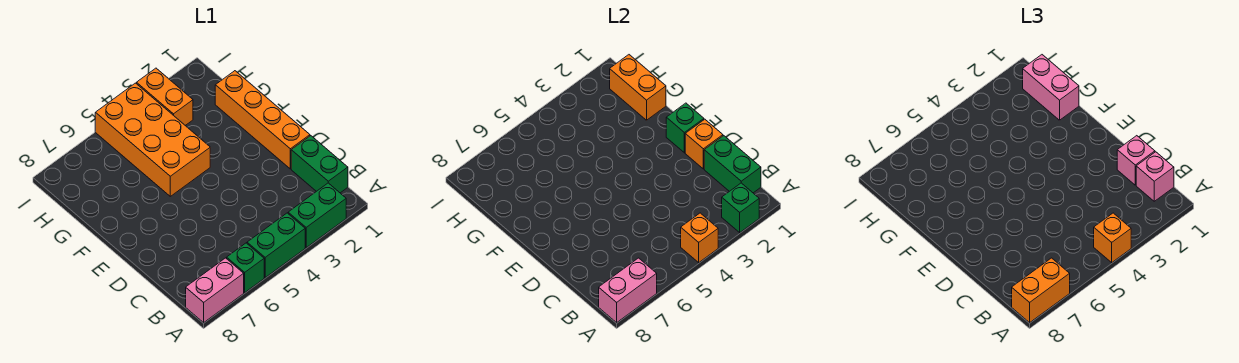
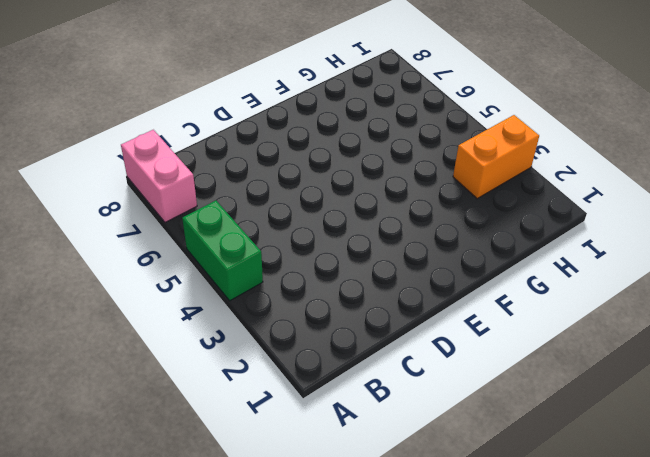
none -> green brick A2:A3 level 1
none -> green brick A6 level 1
none -> green brick B1:C1 level 1

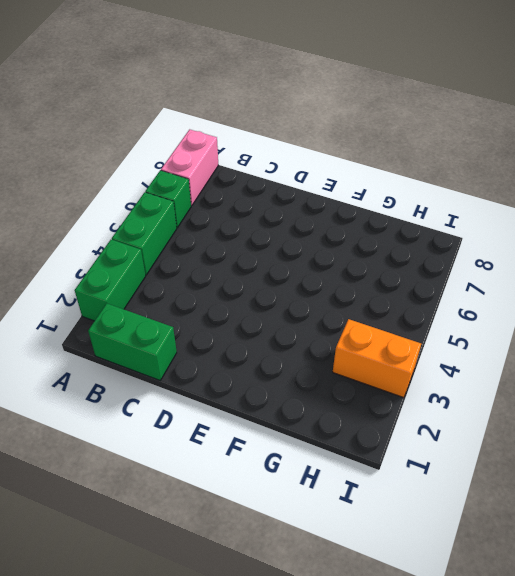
none -> orange brick D1:G1 level 1
none -> orange brick F4:I5 level 1
none -> green brick A2 level 2

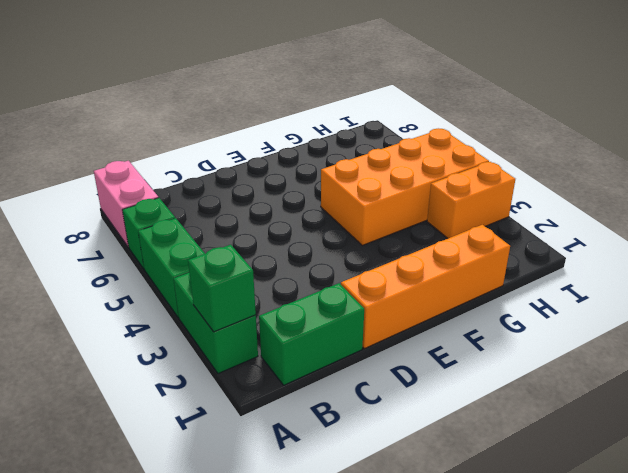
none -> orange brick A4 level 2
none -> pink brick A7:A8 level 2
none -> green brick B1:C1 level 2

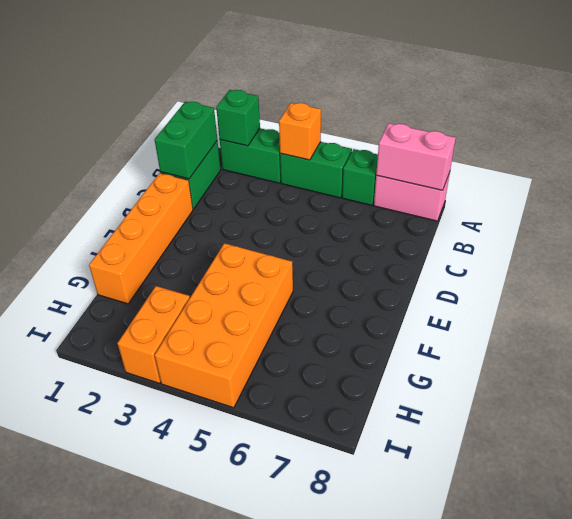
none -> orange brick D1 level 2
none -> green brick E1 level 2
none -> orange brick G1:H1 level 2

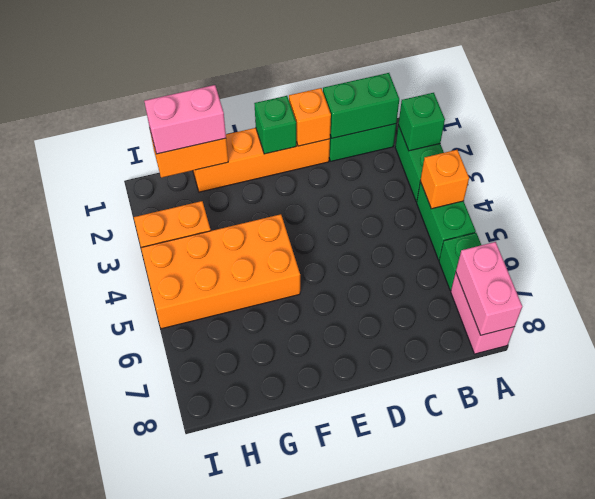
none -> orange brick A4 level 3
none -> orange brick A7:A8 level 3
none -> pink brick B1 level 3

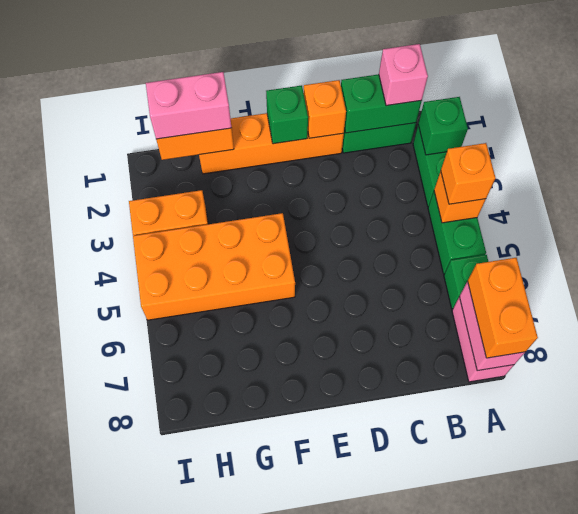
none -> pink brick C1 level 3

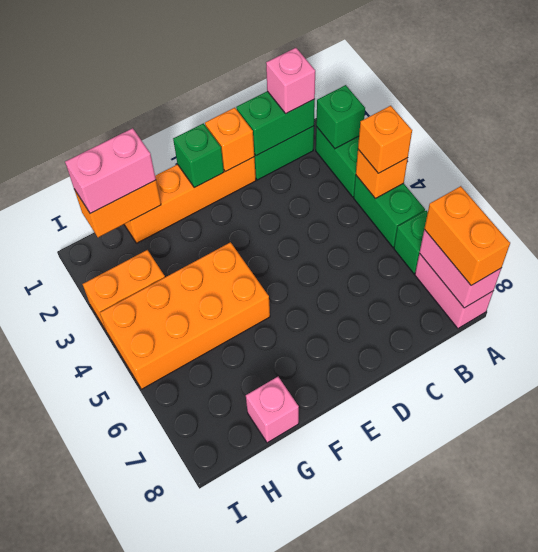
pink brick G8 level 1 -> pink brick C1 level 3

